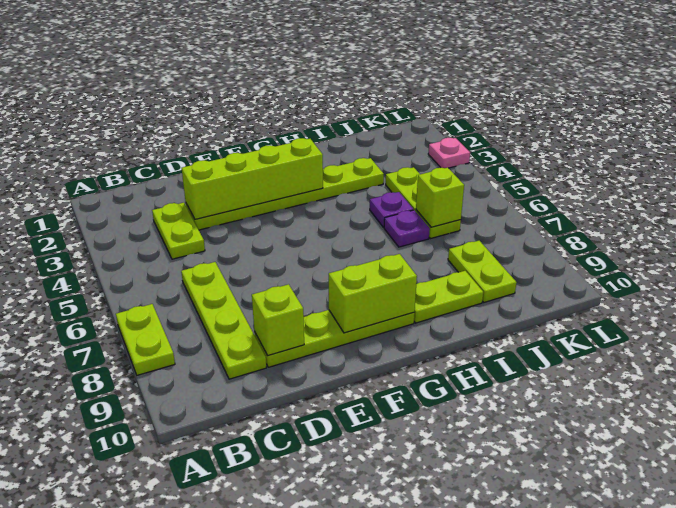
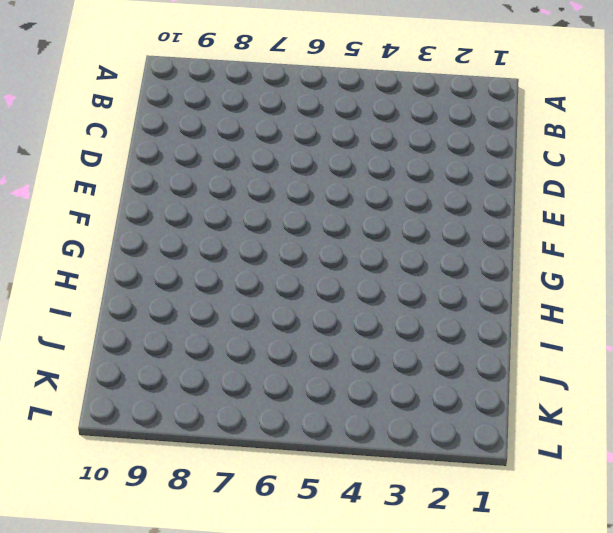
none -> lime plate A7:A8 level 1
none -> lime plate C3:C4 level 1
none -> lime plate C6:C9 level 1

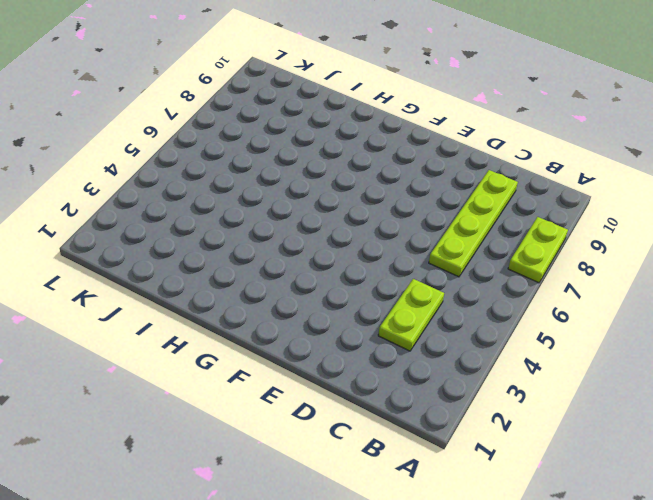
none -> lime plate D3:I3 level 1
none -> lime plate D9:G9 level 1
none -> lime plate H9:I9 level 1

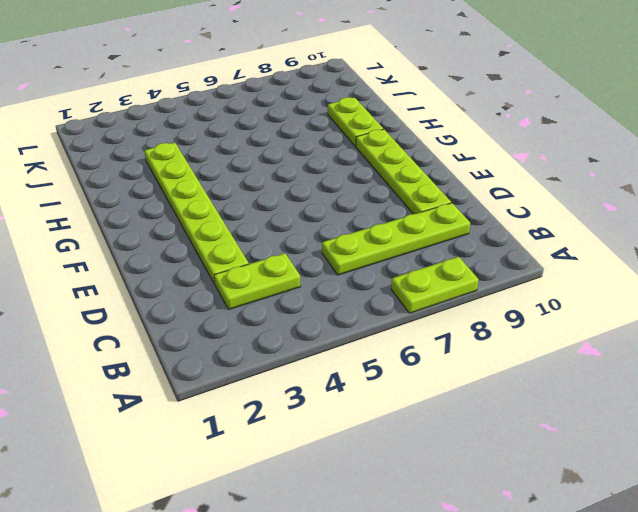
none -> purple plate I5 level 1
none -> purple plate I6 level 1
none -> lime plate J4:J6 level 1

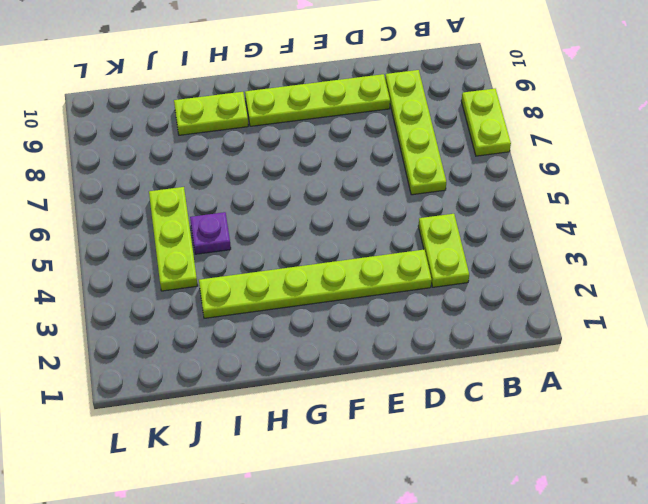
none -> purple plate I6 level 1
none -> lime plate J8:J9 level 1
none -> pink plate L3 level 1

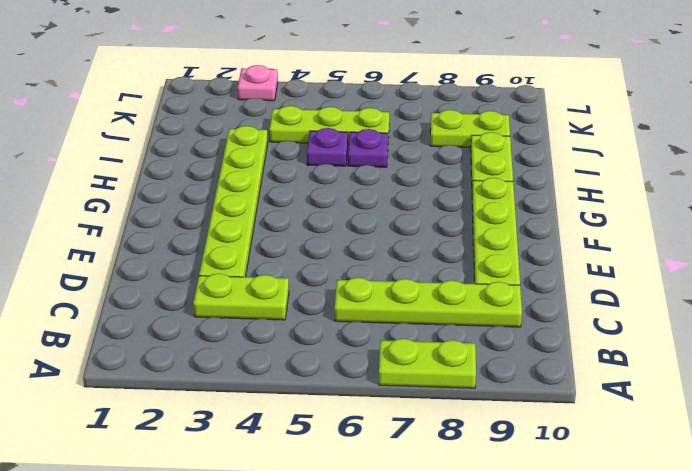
none -> lime brick D3:G3 level 2
none -> lime brick D9 level 2
none -> lime brick F9:G9 level 2

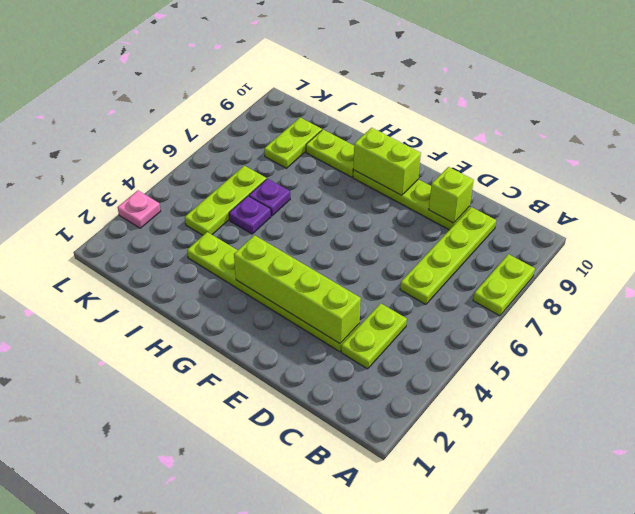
none -> lime brick J6 level 2

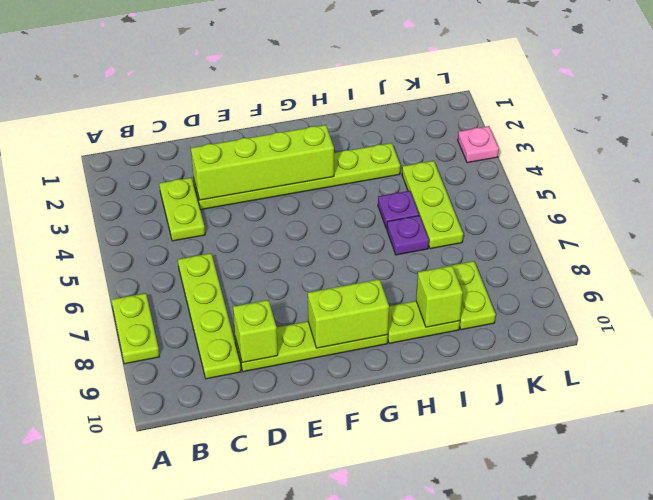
lime brick I9 level 2 -> lime brick J6 level 2

